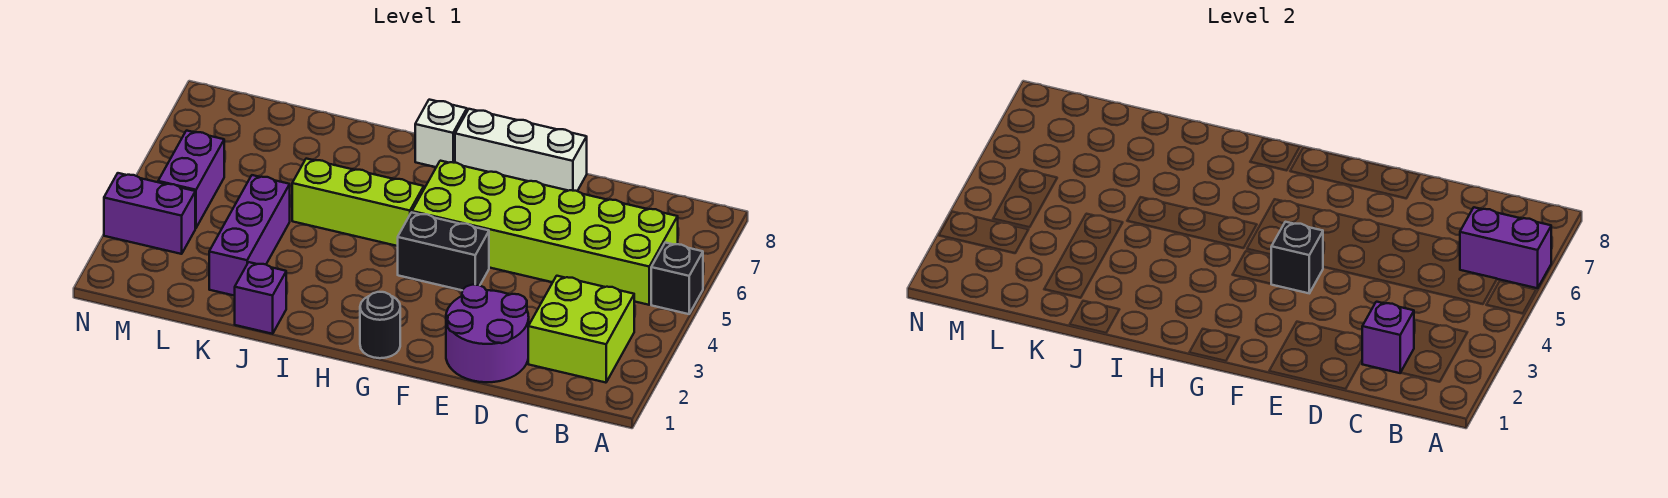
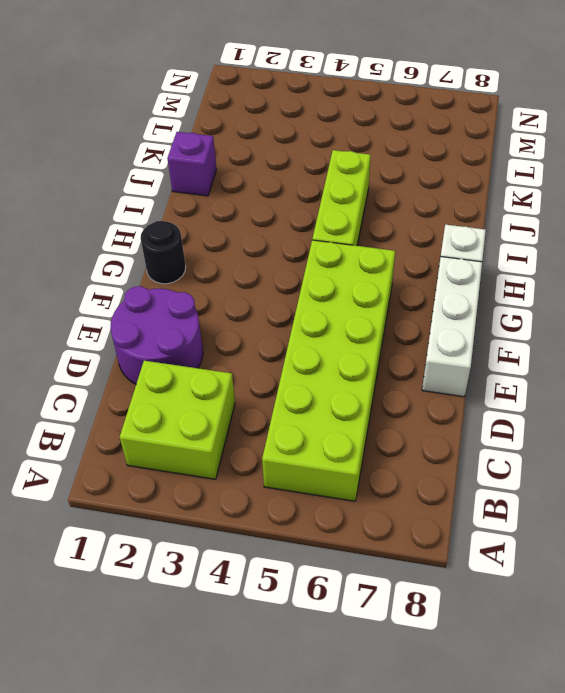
none -> black brick A5 level 1
none -> black brick F4:G4 level 1
none -> purple brick K2:K4 level 1

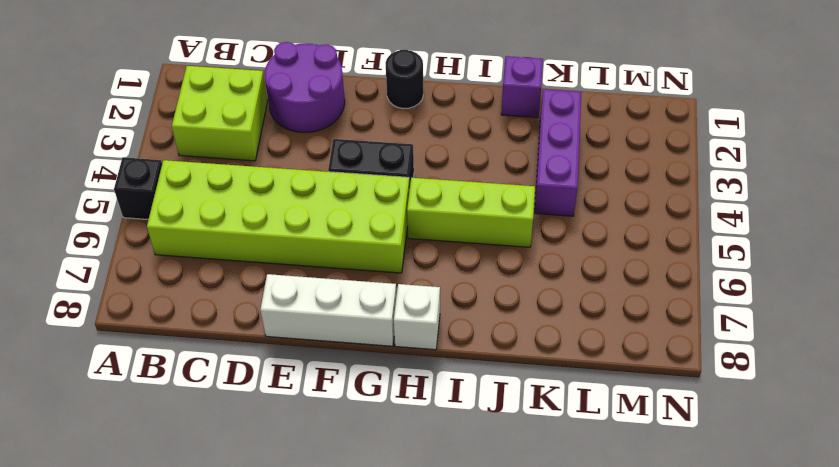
none -> purple brick M3:N3 level 1
none -> purple brick M4:M5 level 1
none -> purple brick A6:B6 level 2

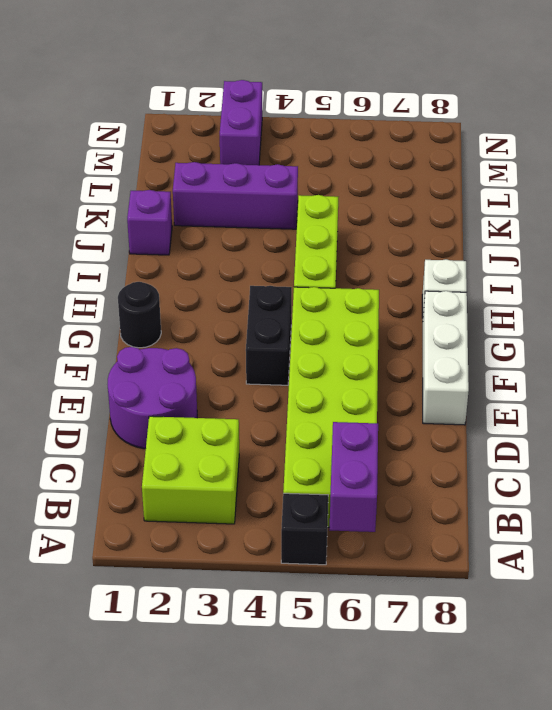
none -> purple brick M4:M5 level 1
none -> purple brick C2 level 2
none -> black brick F4 level 2

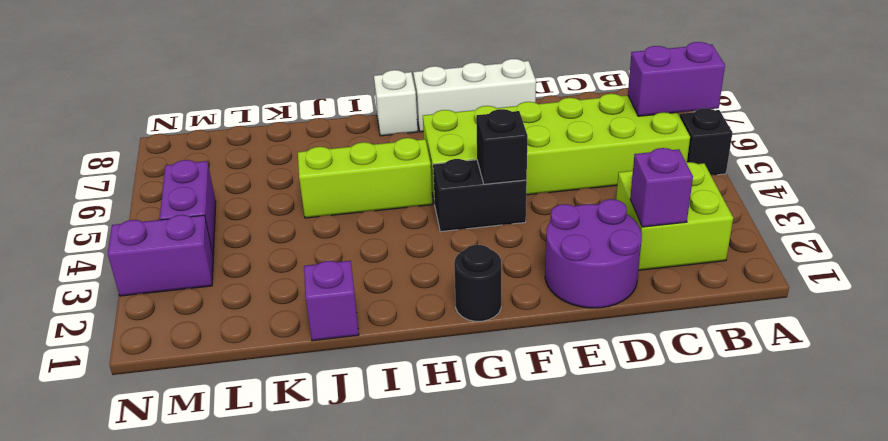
none -> purple brick K2:K4 level 1

